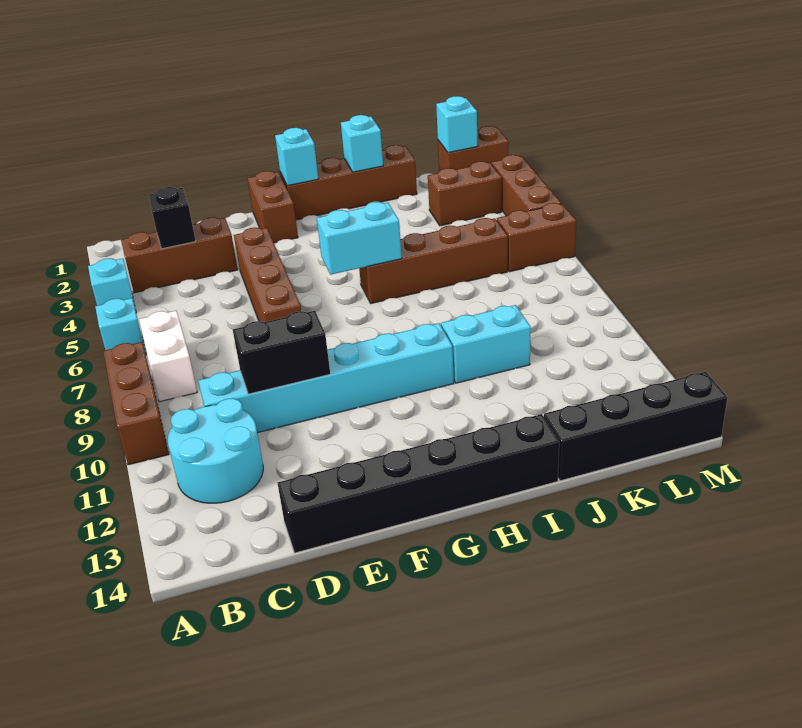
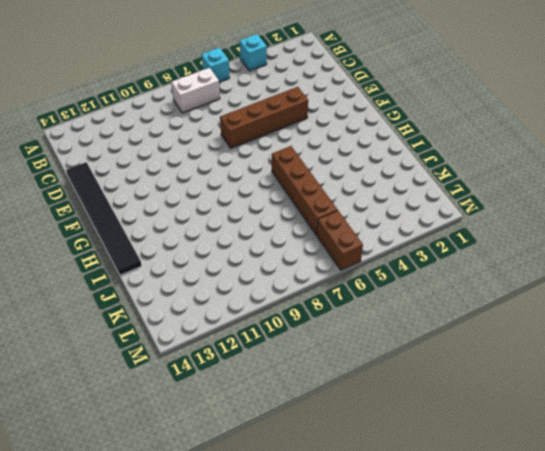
black tile D14:I14 level 1 -> black brick D14:I14 level 1
none -> brown brick A8:A10 level 1
none -> brown brick B3:D3 level 1
none -> cyan round brick B11:C12 level 1

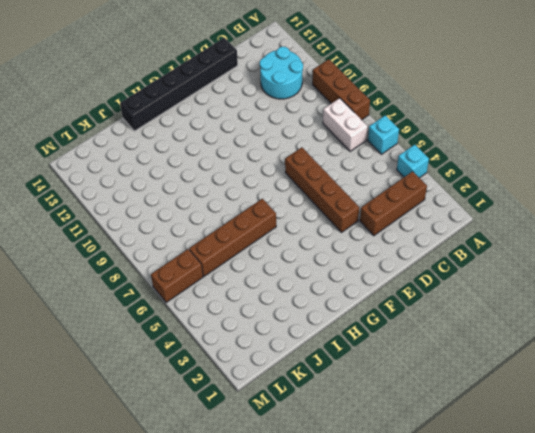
none -> cyan brick C10:H10 level 1
none -> brown brick F1:F2 level 1
none -> brown brick G1:J1 level 1

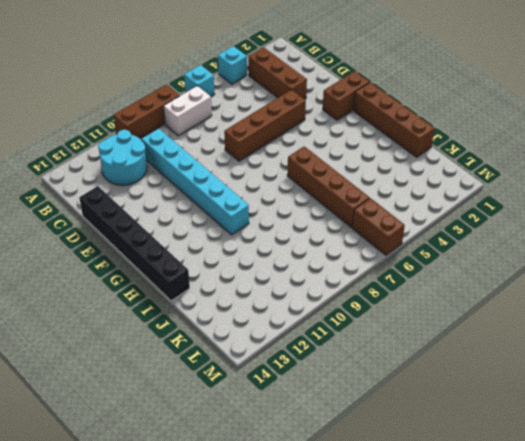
none -> cyan brick I10:J10 level 1
none -> black brick J14:M14 level 1
none -> brown brick K3:L3 level 1

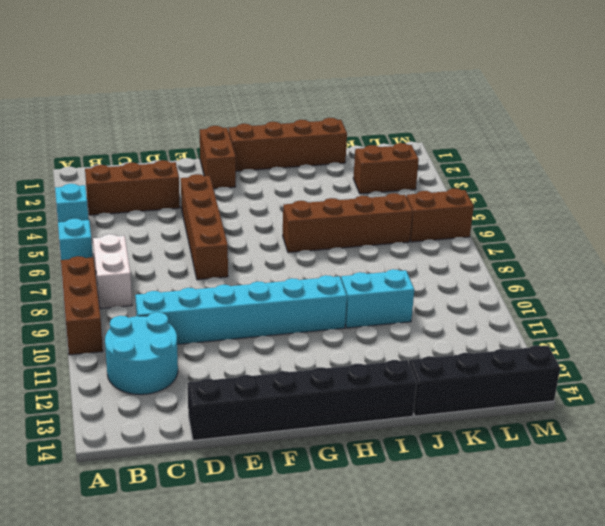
none -> brown brick L1:M1 level 1
none -> brown brick M3:M5 level 1
none -> black brick C3 level 2

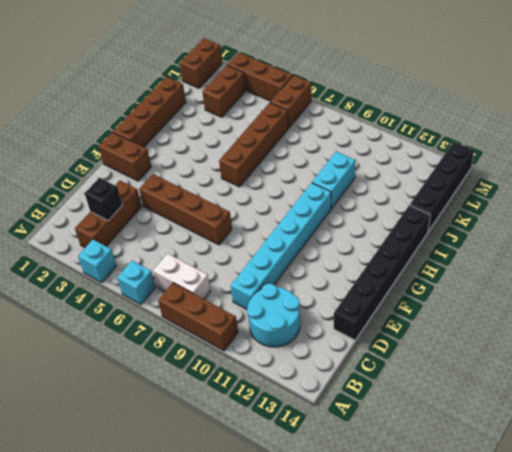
none -> black brick D10:E10 level 2
none -> cyan brick G1 level 2
none -> cyan brick G6:H6 level 2

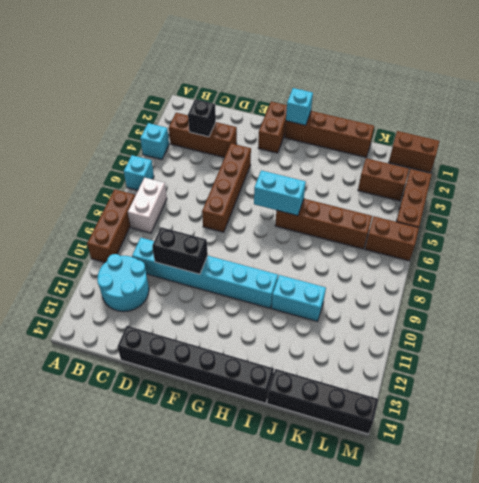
none -> cyan brick I1 level 2
none -> cyan brick L1 level 2

